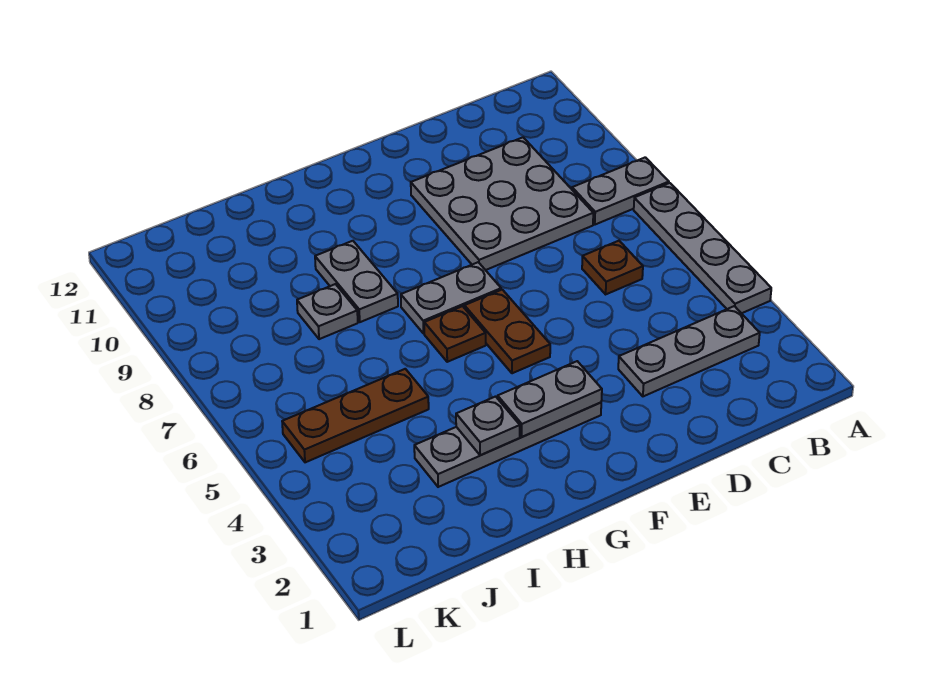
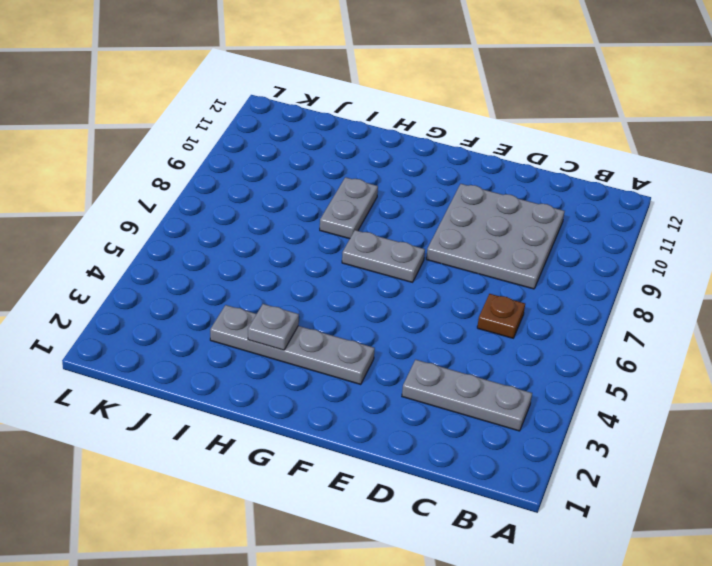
none -> grey plate A4:A7 level 1
none -> grey plate A8:B8 level 1
none -> brown plate F5:F6 level 1

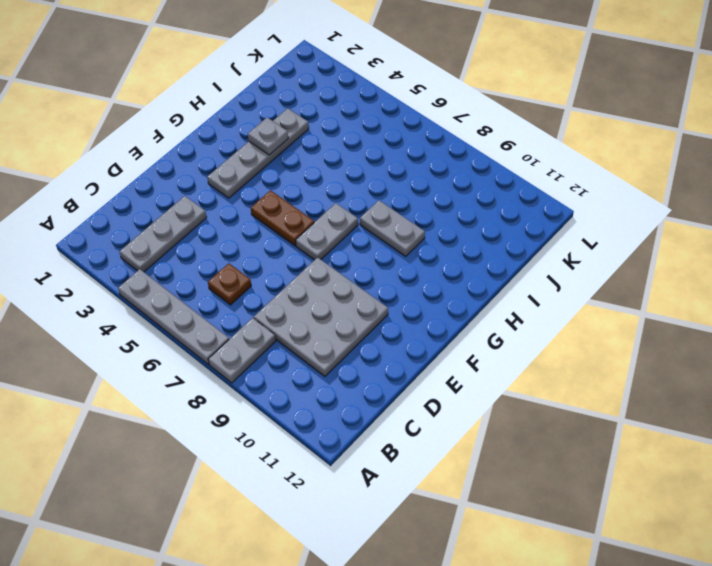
none -> brown plate G6 level 1
none -> brown plate I5:K5 level 1
none -> grey plate I8 level 1

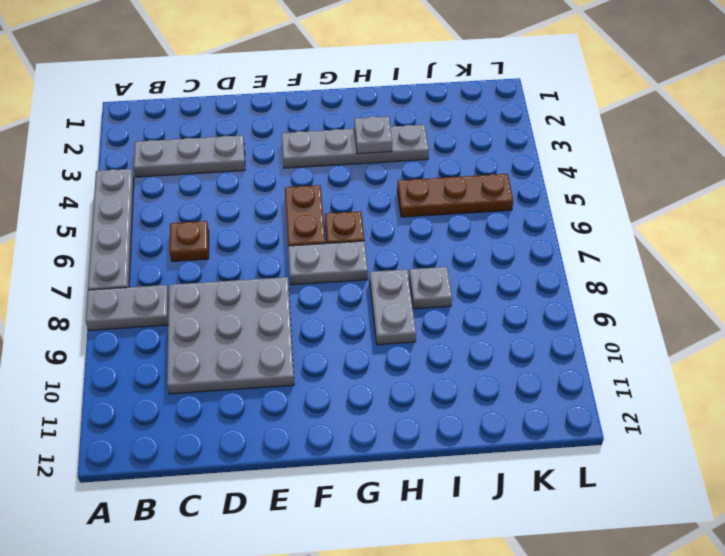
none -> grey plate F3:G3 level 2

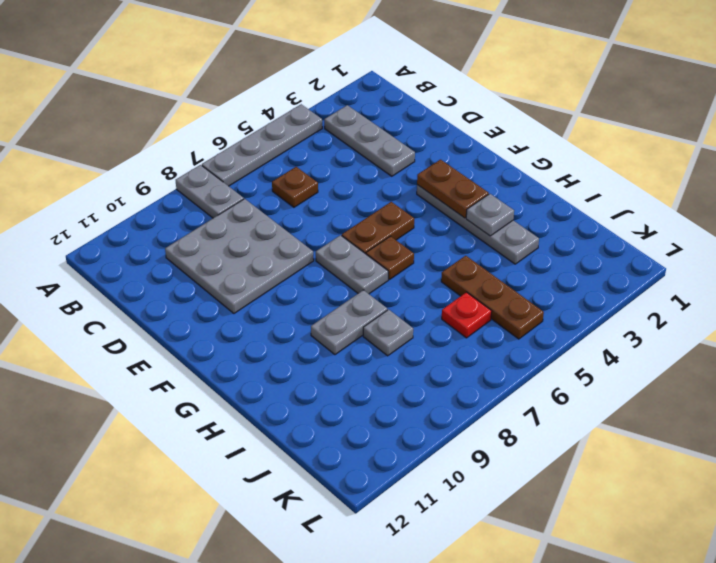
brown plate F3:G3 level 2 -> grey plate F3:G3 level 2
red plate J6 level 1 -> none

